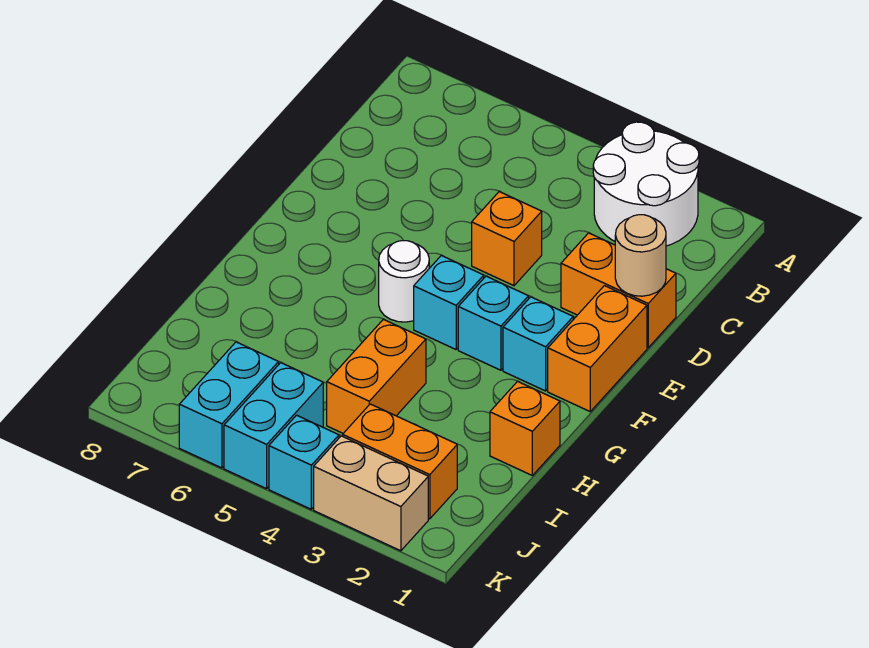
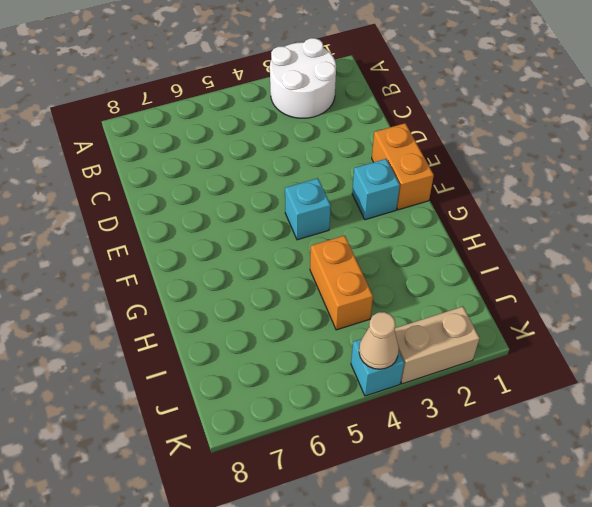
tan cone K4 level 2 -> none
none -> orange brick D1:D2 level 1
none -> orange brick D4 level 1
none -> cyan brick F3 level 1

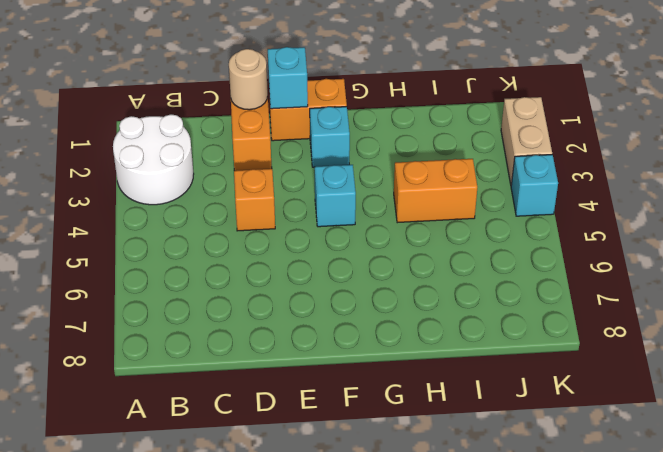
cyan brick E1 level 2 -> cyan brick F3 level 1
none -> white round brick F5 level 1
none -> orange brick H1 level 1
none -> orange brick J2:J3 level 1

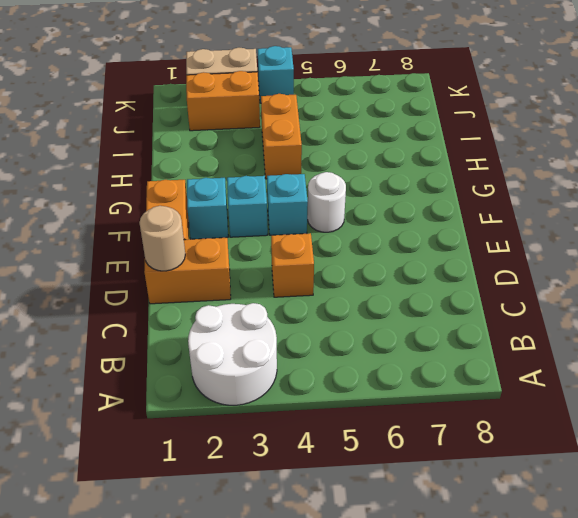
none -> orange brick H1 level 1
none -> cyan brick J5:K5 level 1
none -> cyan brick J6:K6 level 1

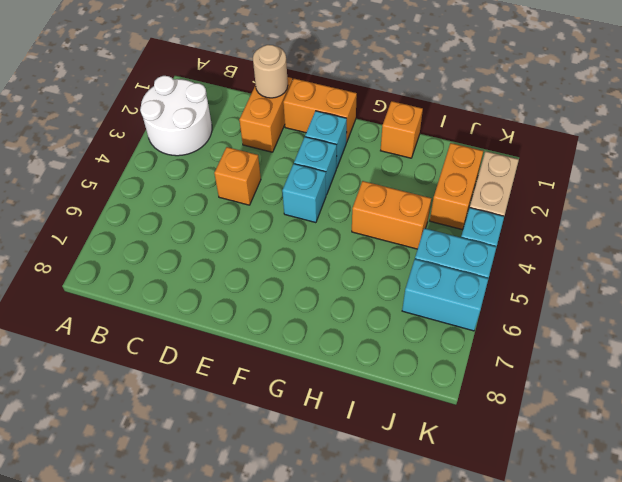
none -> white round brick F5 level 1

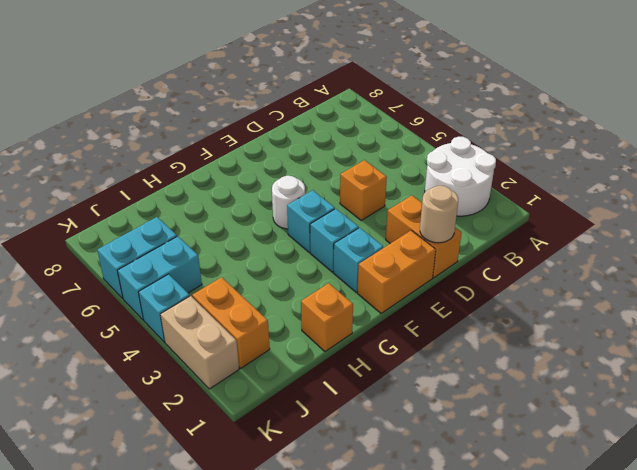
none -> orange brick H4:I4 level 1

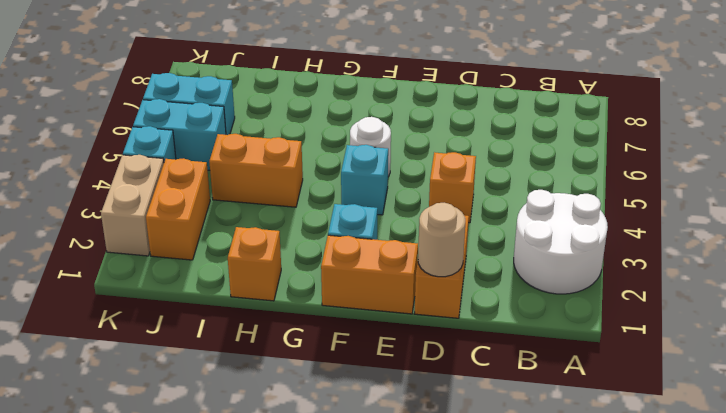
none -> cyan brick F3 level 1

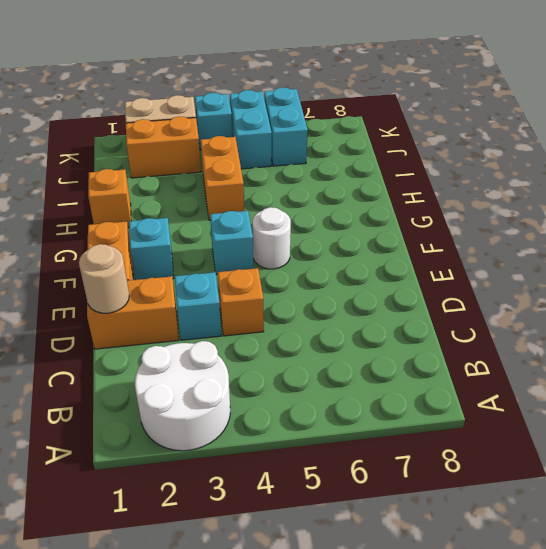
cyan brick D3 level 1 -> cyan brick F3 level 1

